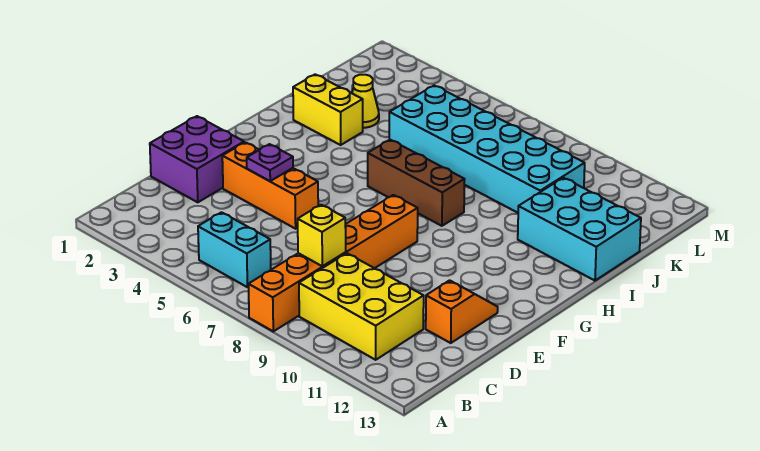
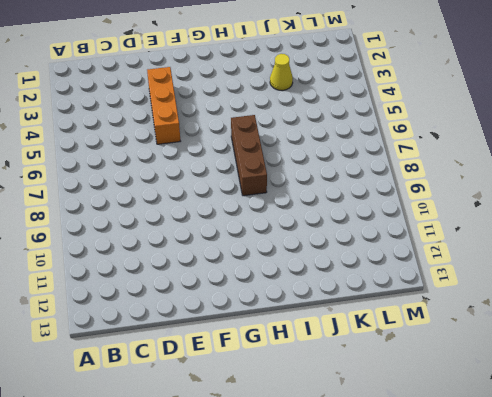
none -> orange brick A8:F8 level 1
none -> cyan brick B5:B6 level 1
none -> yellow brick B9:C11 level 1

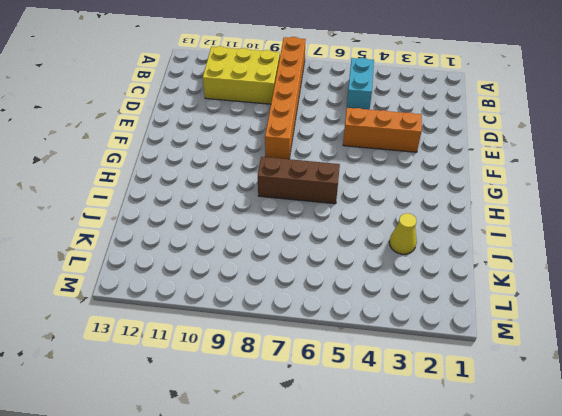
cyan brick B5:C5 level 1 -> cyan brick B5:B6 level 1
none -> purple brick D1:E2 level 1
none -> orange slope D12:E12 level 1 top D
none -> yellow brick I2:I3 level 1

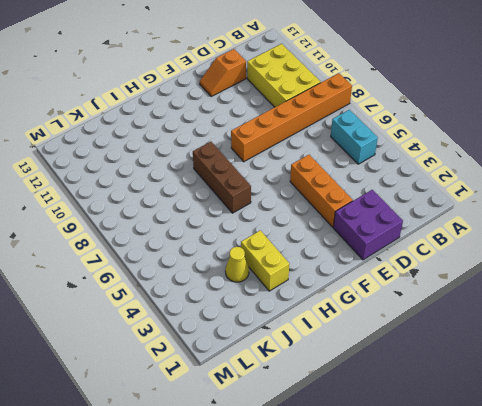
none -> cyan brick I11:J13 level 1
none -> cyan brick J5:K10 level 1
none -> yellow brick C8 level 2

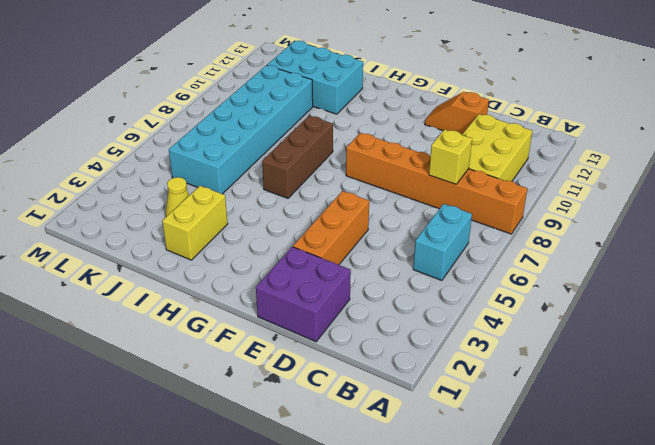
cyan brick I11:K12 level 1 -> cyan brick I11:J13 level 1
none -> purple plate E4 level 2

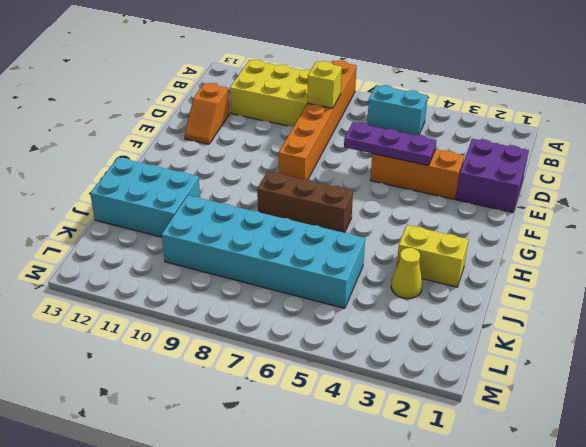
purple plate E4:E6 level 2 -> purple plate E4 level 2

